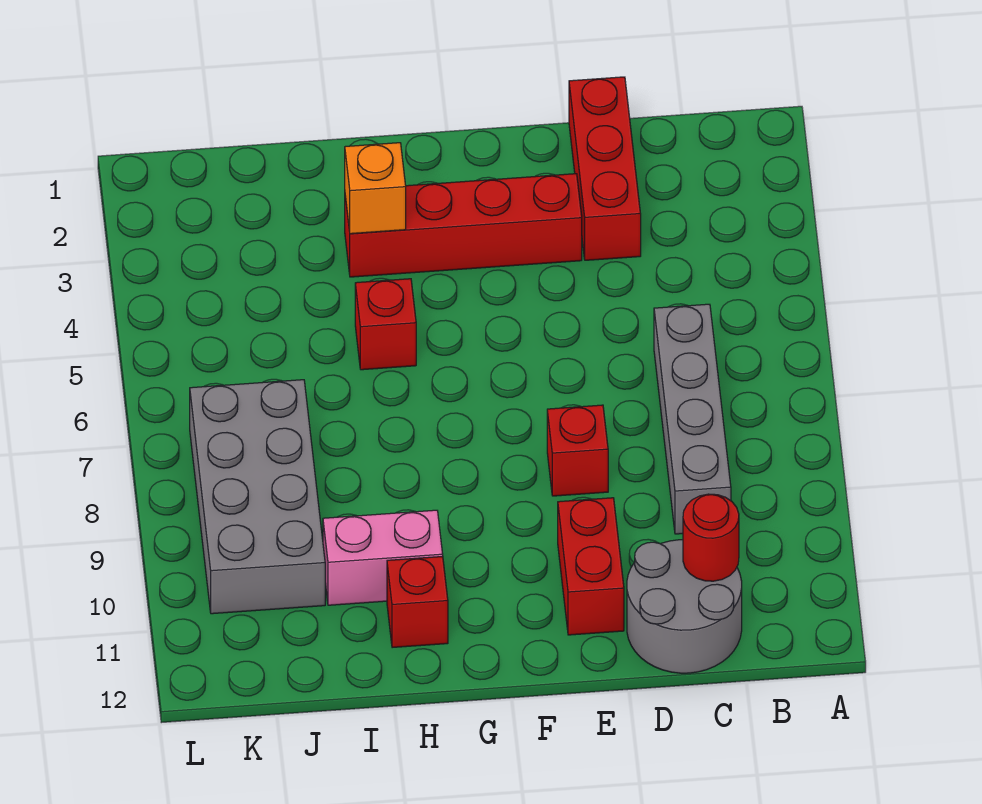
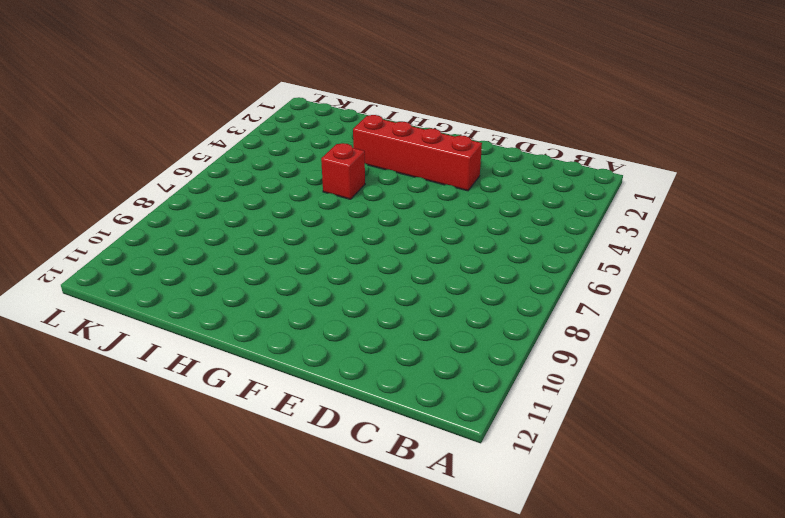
none -> grey brick C6:C9 level 1
none -> grey round brick C11:D12 level 1
none -> red brick D1:D3 level 1

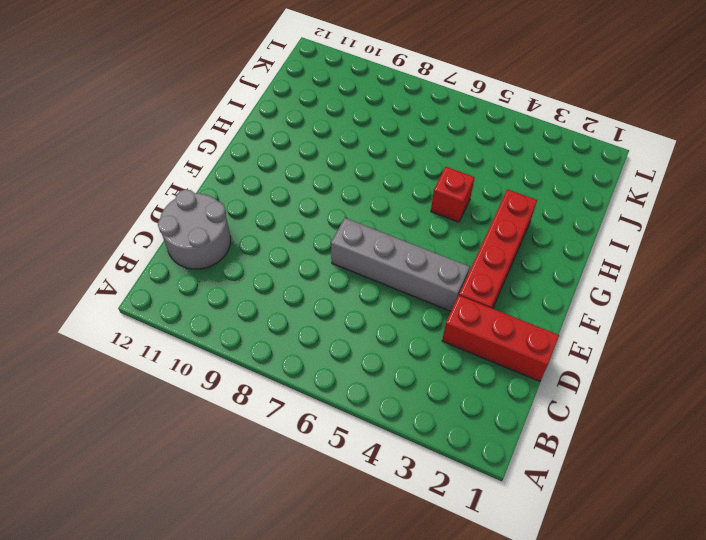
grey brick E4:E7 level 1 -> grey brick C6:C9 level 1
none -> red brick E8 level 1
none -> red brick E10:E11 level 1
none -> pink brick H10:I10 level 1

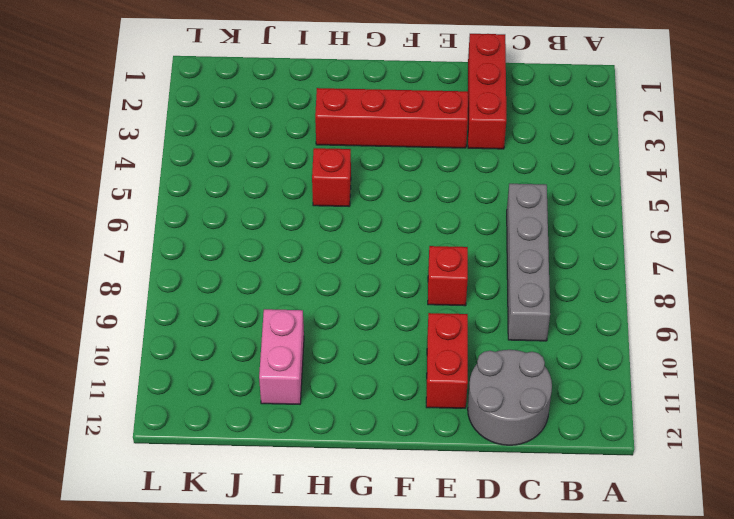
pink brick I10:I11 level 1 -> pink brick H10:I10 level 1
none -> red brick H11 level 1
none -> grey brick J7:K10 level 1
none -> red round brick C11 level 2

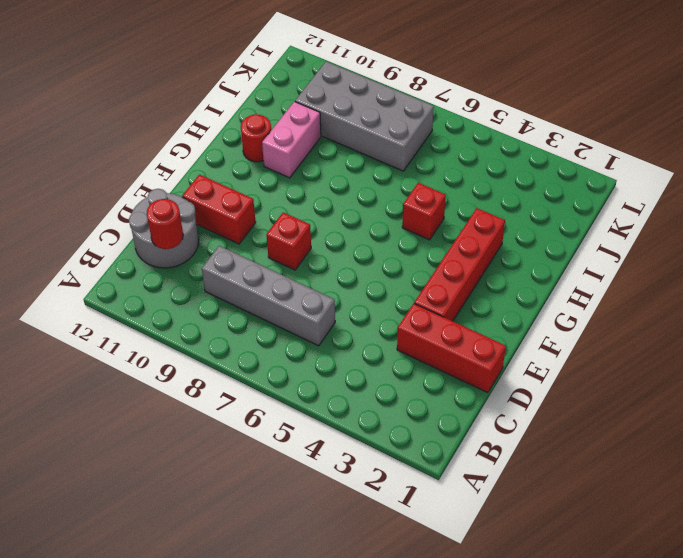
red round brick H11 level 1 -> red brick H11 level 1
none -> orange brick H3 level 2

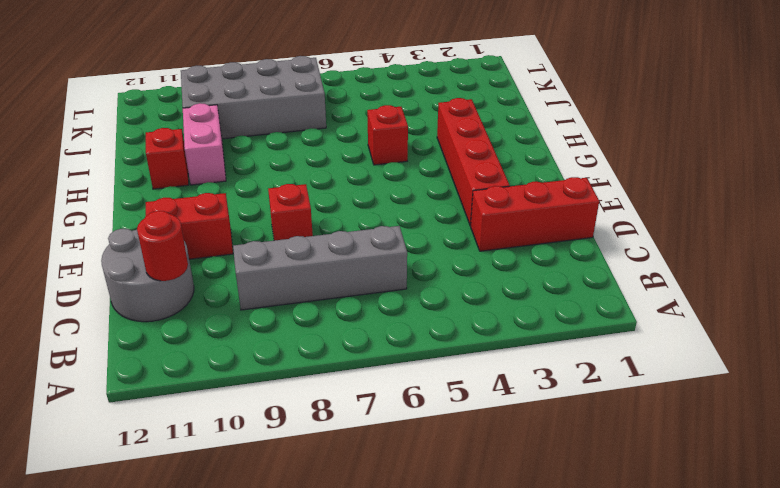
none -> orange brick H3 level 2

